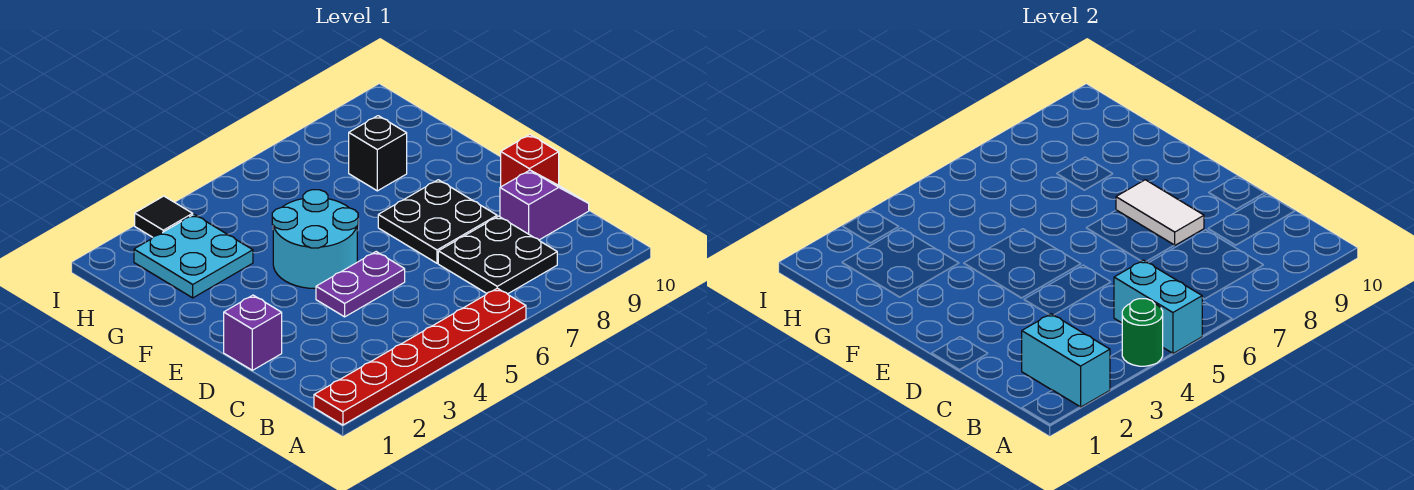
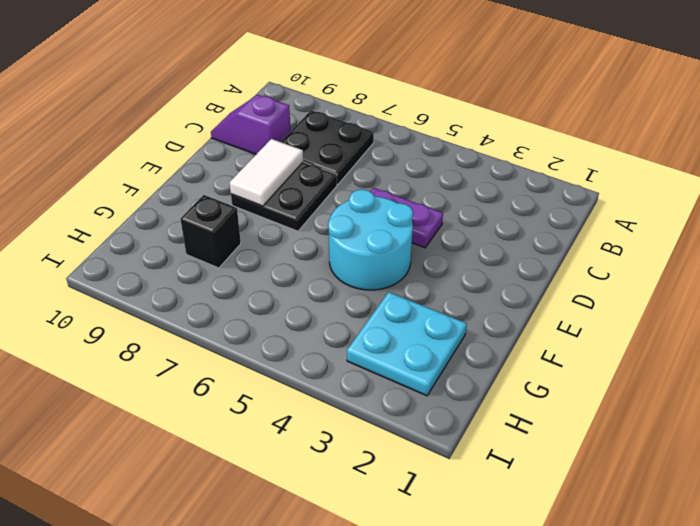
none -> red plate A1:A6 level 1
none -> purple brick D1 level 1
none -> red brick D10 level 1

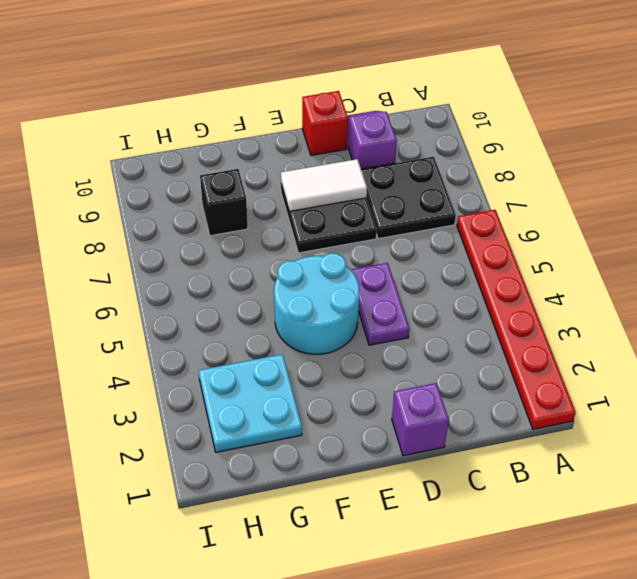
none -> black tile I3 level 1
none -> cyan brick A2:B2 level 2
none -> green round brick A4 level 2

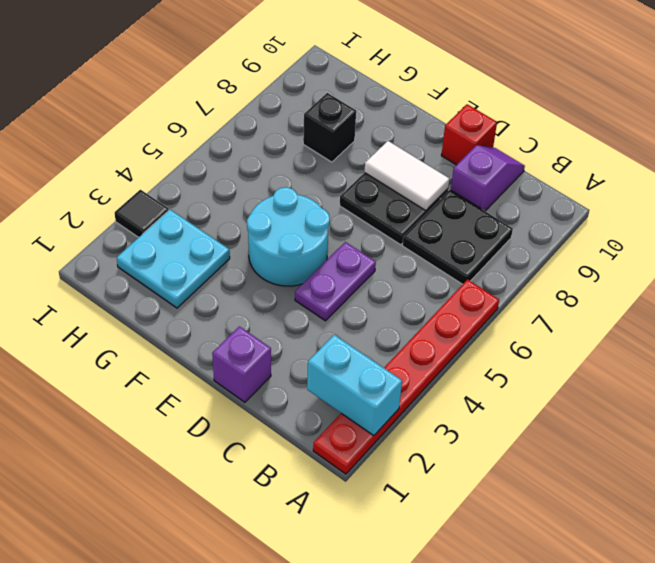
none -> green round brick A4 level 2
none -> cyan brick A5:B5 level 2

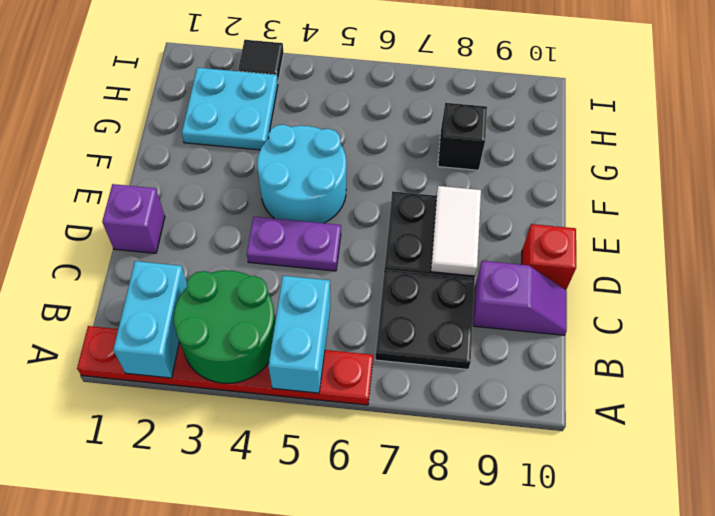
green round brick A3:B4 level 2 -> green round brick A4 level 2

